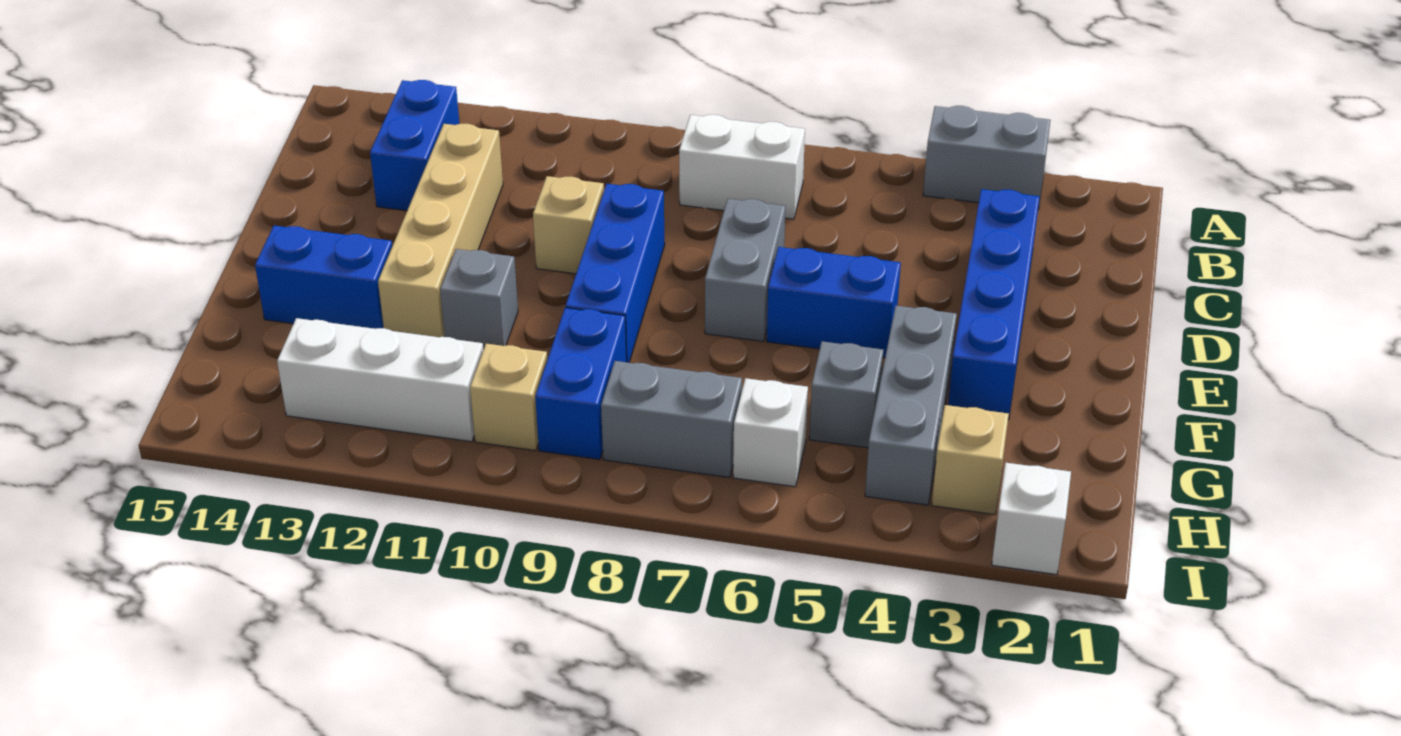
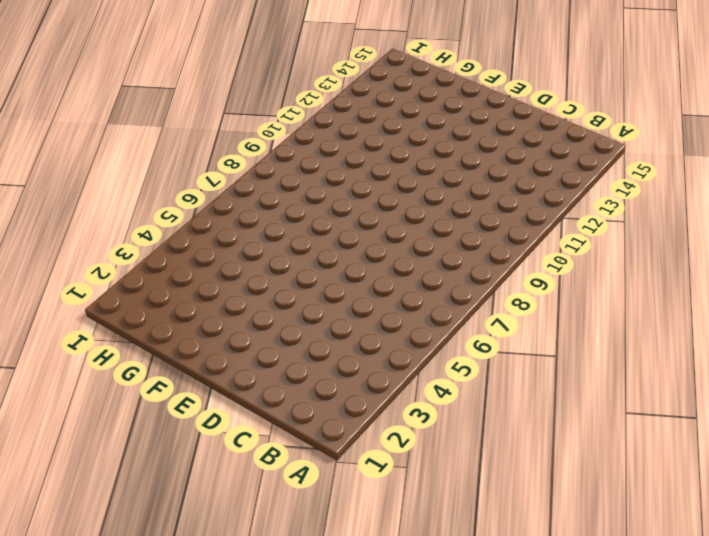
none -> grey brick A3:A4 level 1
none -> white brick B7:B8 level 1
none -> blue brick B13:C13 level 1

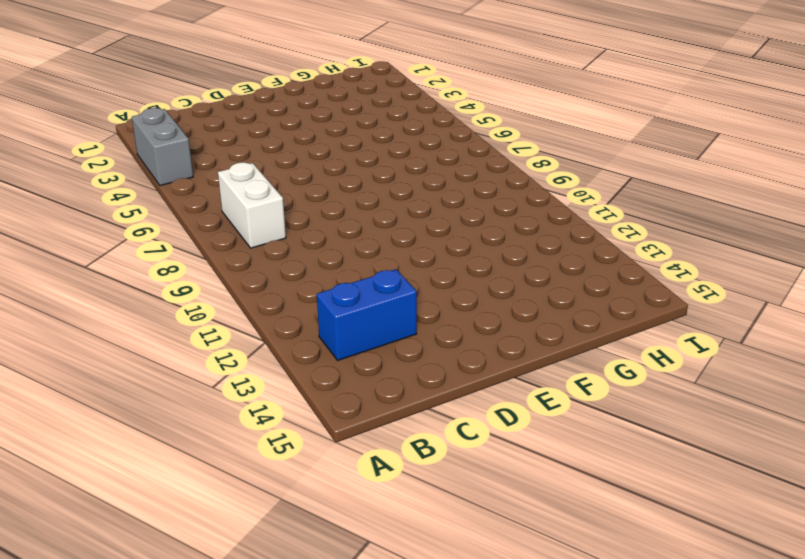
none -> blue brick C3:F3 level 1
none -> tan brick C12:F12 level 1
none -> grey brick D7:E7 level 1

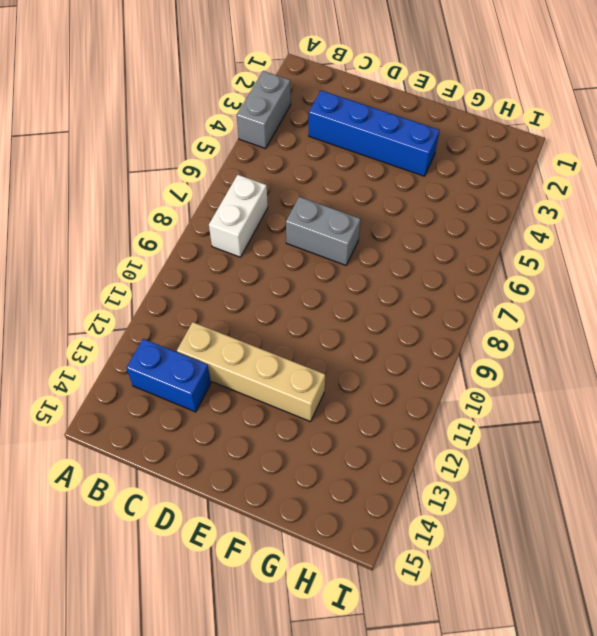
none -> blue brick D9:F9 level 1
none -> tan brick D10 level 1
none -> blue brick E5:E6 level 1

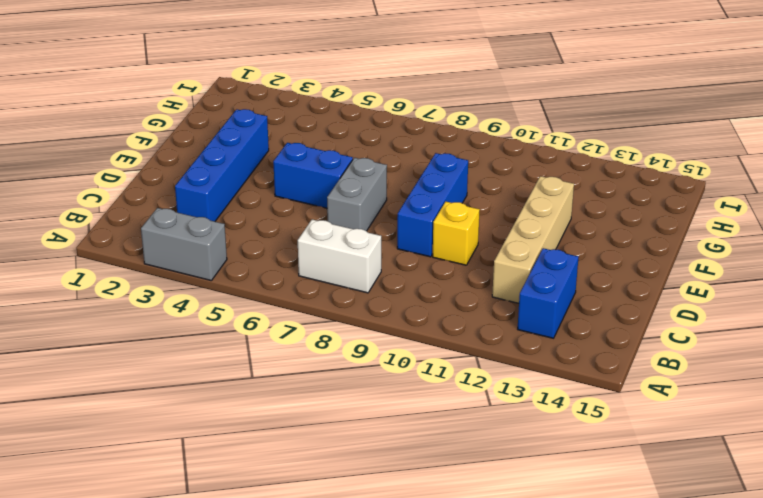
yellow brick D10 level 1 -> tan brick D10 level 1
none -> grey brick F4:H4 level 1
none -> grey brick F11 level 1
none -> blue brick F13:F14 level 1

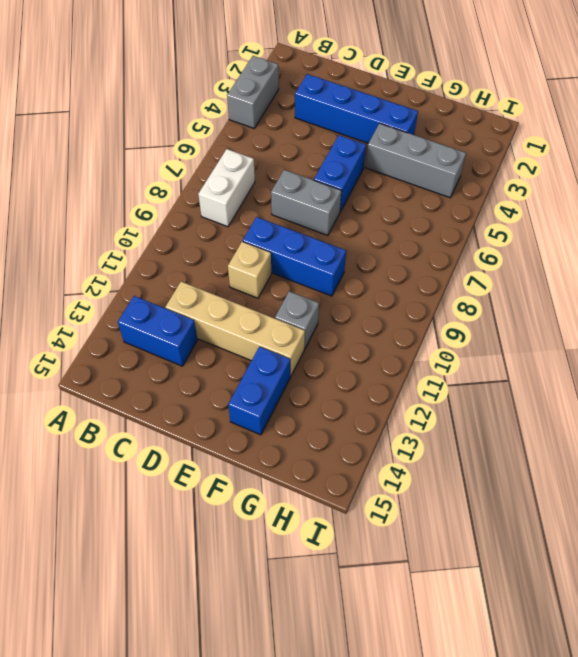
none -> grey brick G5 level 1
none -> blue brick G9:H9 level 1
none -> tan brick H3 level 1

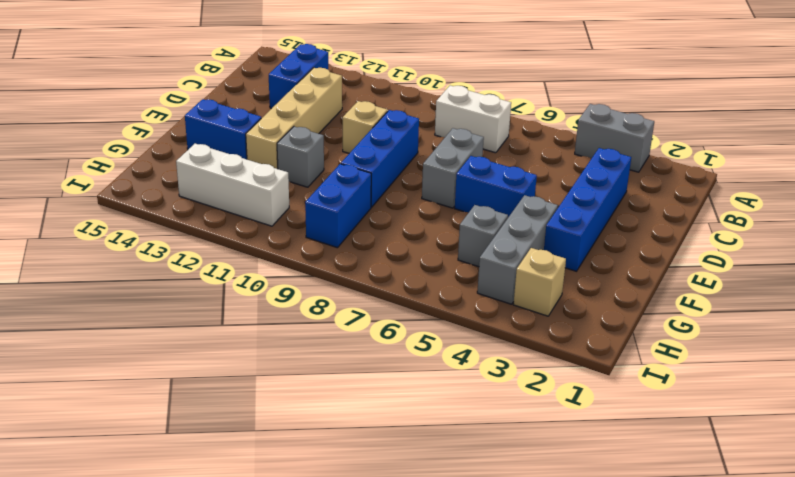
none -> white brick H6 level 1
none -> grey brick H7:H8 level 1
none -> tan brick H10 level 1

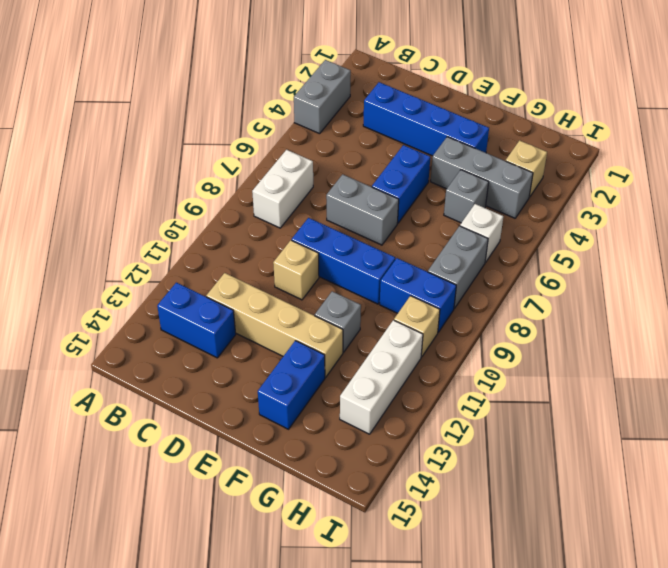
none -> white brick I2 level 1

